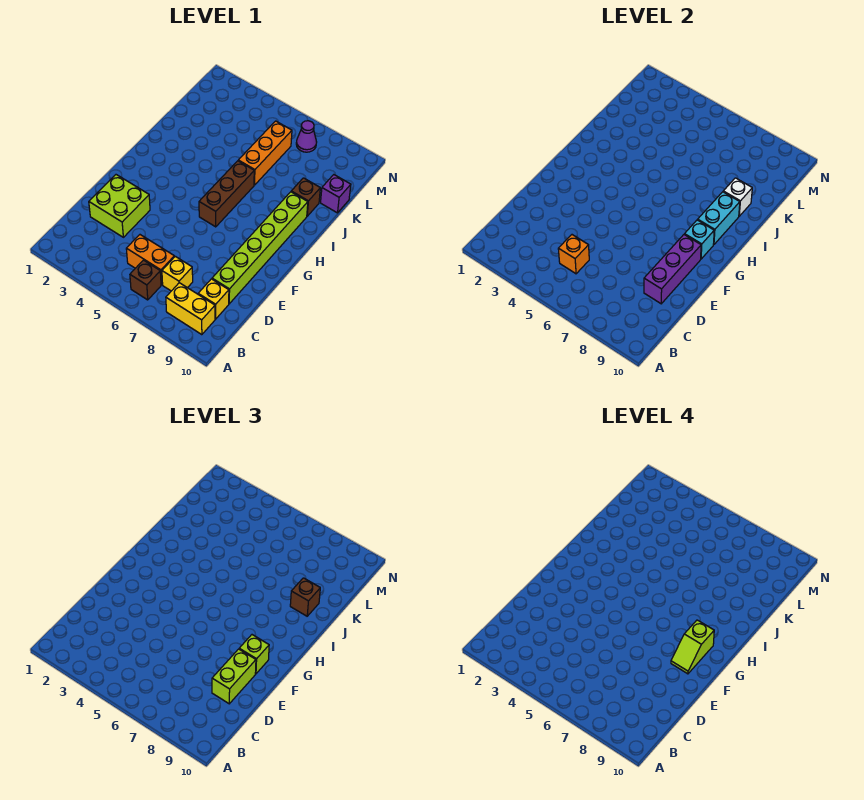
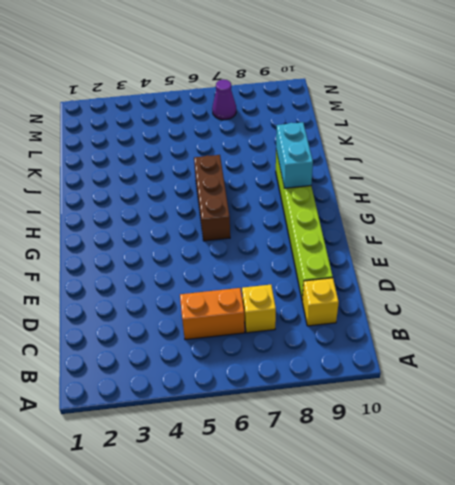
none -> brown brick B6 level 1
none -> yellow brick B8:B9 level 1
none -> lime brick D2:E3 level 1

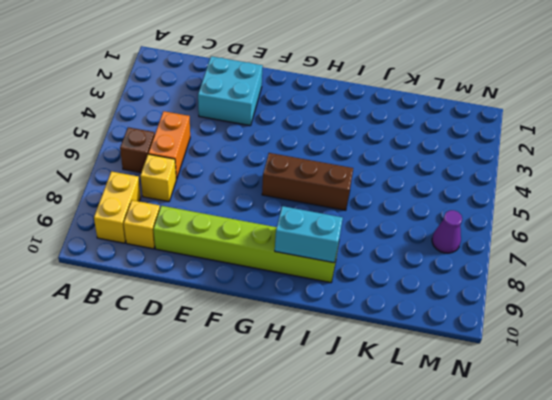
cyan brick D2:E3 level 1 -> lime brick D2:E3 level 1
none -> orange brick J6:L6 level 1
none -> brown brick J9 level 1
none -> purple brick K10 level 1

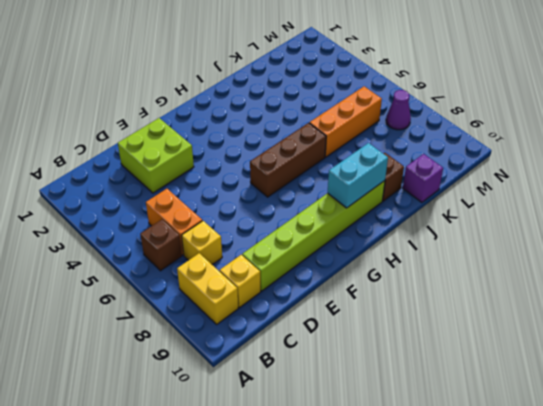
none -> orange brick C5 level 2
none -> purple brick D9:F9 level 2
none -> cyan brick G9 level 2

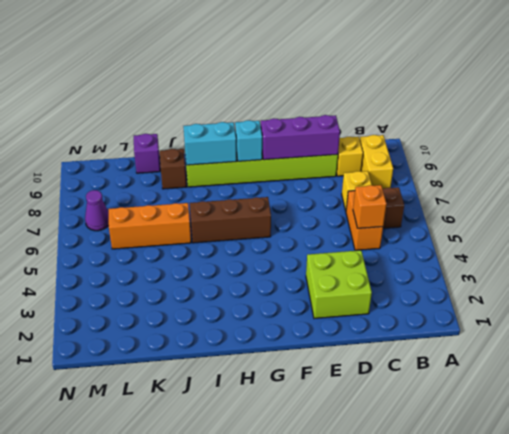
none -> white brick J9 level 2
none -> lime brick D9:E9 level 3
none -> lime brick F9 level 3

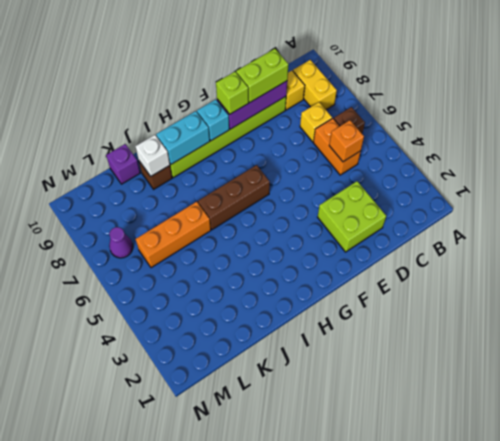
none -> brown brick J9 level 3
none -> lime slope F9:G9 level 4 top G

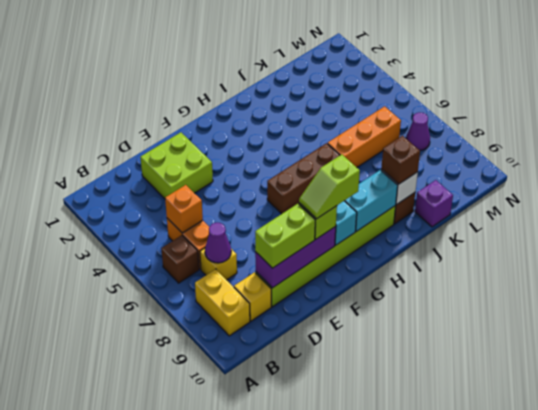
purple cone C7 level 2 -> none

